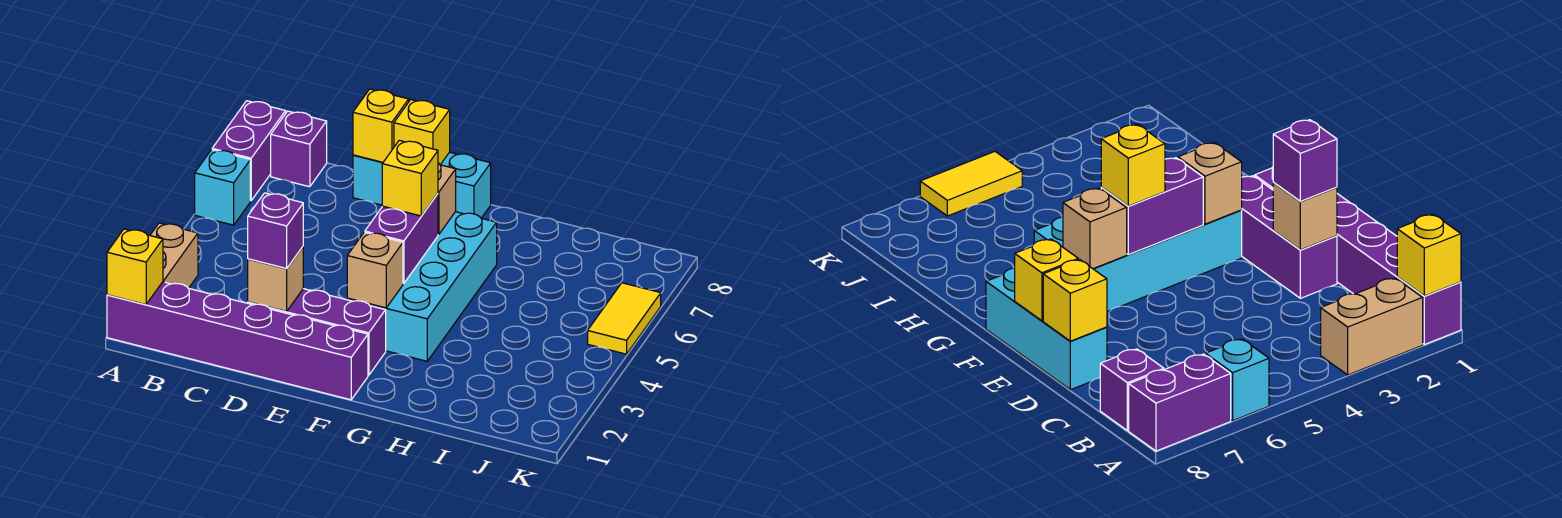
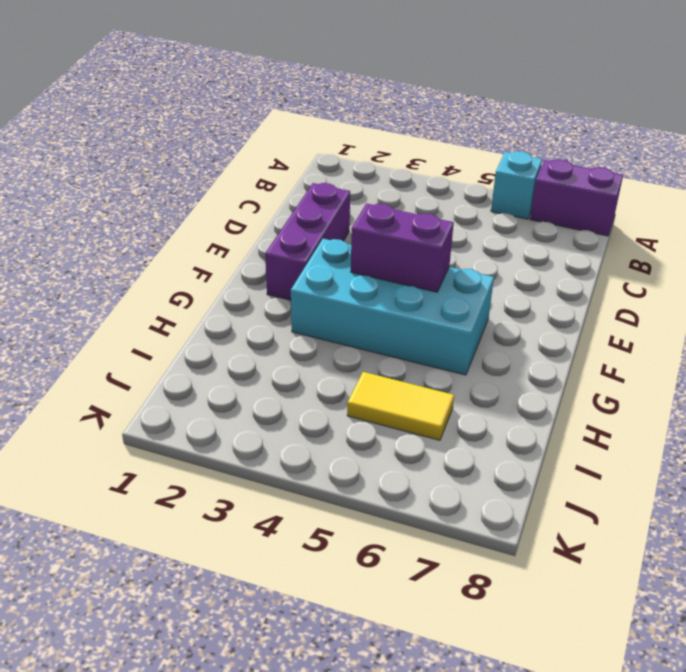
yellow tile I5:I6 level 1 -> yellow tile K5:K6 level 1
none -> purple brick A1:F1 level 1
none -> tan brick A2:A3 level 1
none -> purple brick B8 level 1

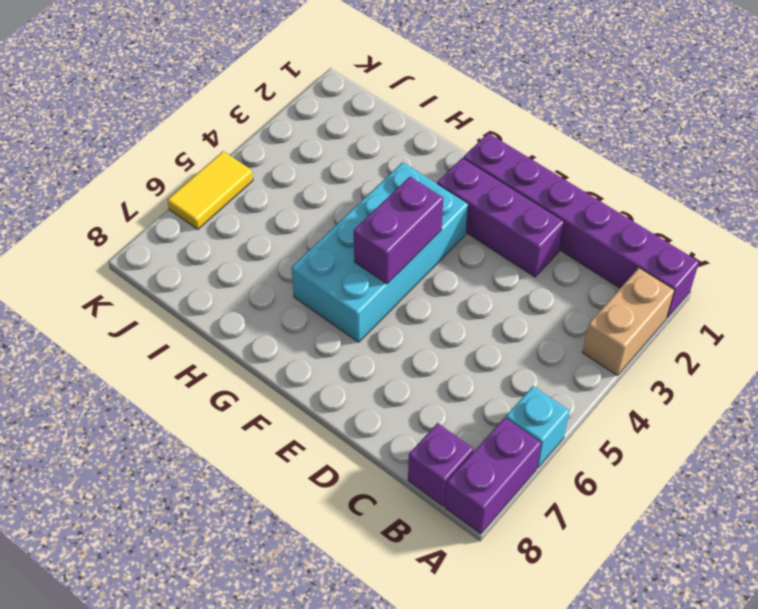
none -> cyan brick D8:F8 level 1
none -> yellow brick A1 level 2
none -> tan brick D2 level 2

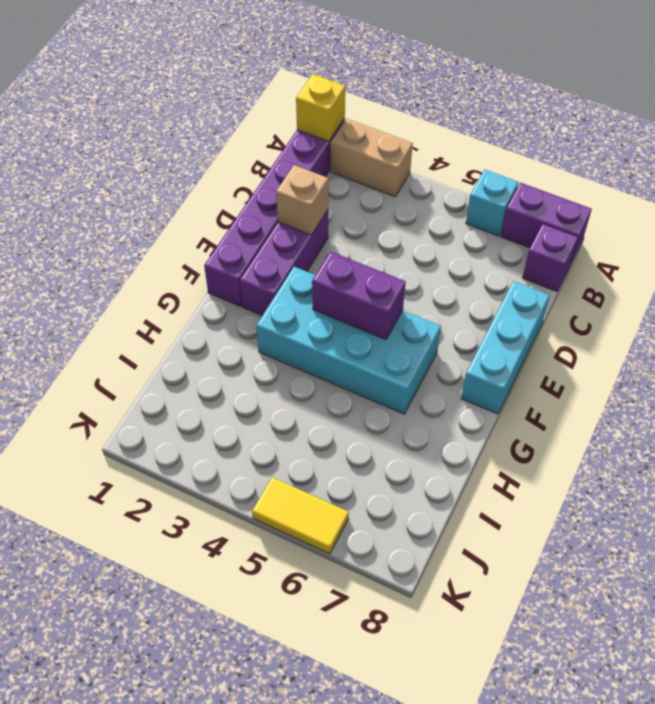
none -> yellow brick D8 level 2
none -> yellow brick E8 level 2
none -> tan brick F3 level 2

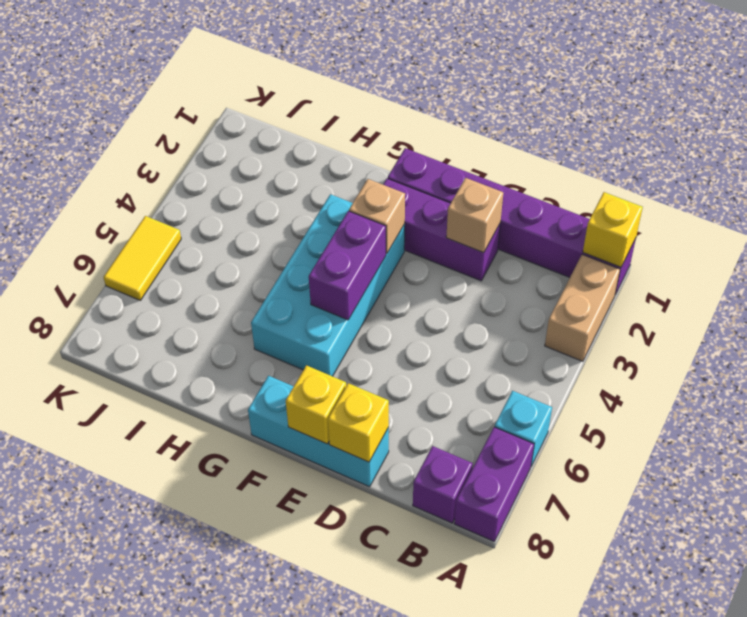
none -> tan brick F6 level 2
none -> purple brick D2 level 3
none -> yellow brick F5 level 3

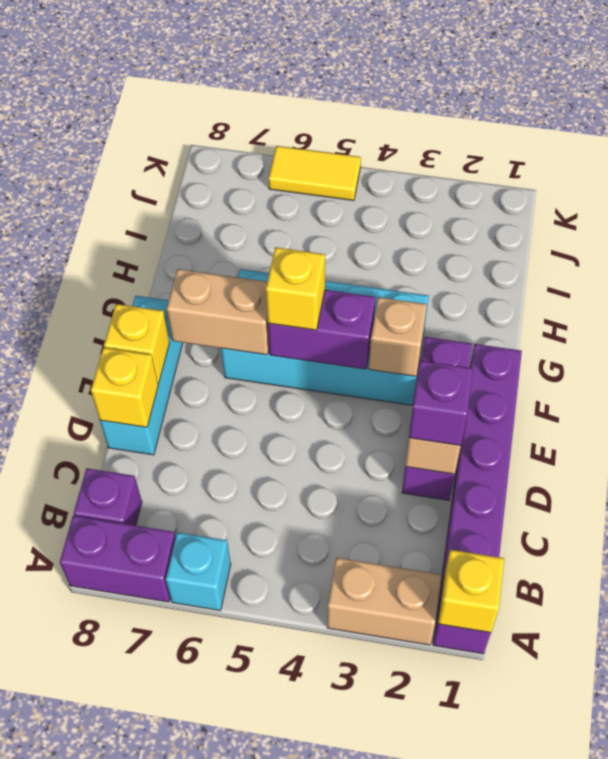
tan brick F6:F7 level 2 -> tan brick F6 level 2

